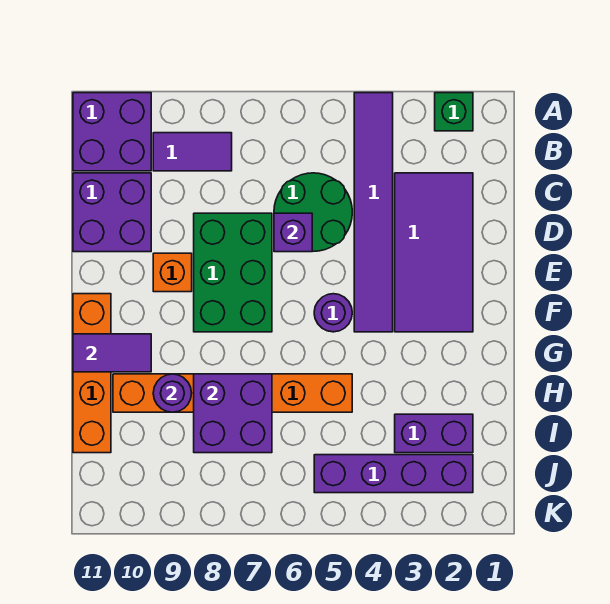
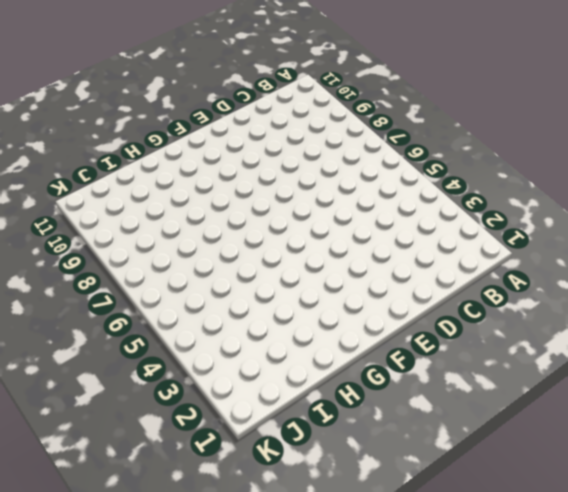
none -> green brick A2 level 1
none -> purple tile A4:F4 level 1
none -> purple brick A10:B11 level 1

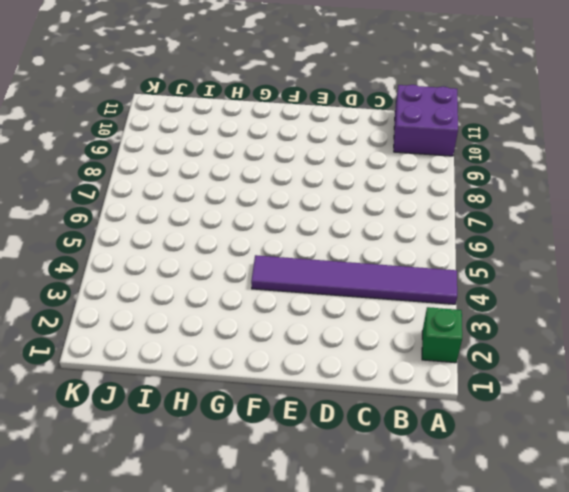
none -> purple tile B8:B9 level 1
none -> purple tile C2:F3 level 1
none -> green round brick C5:D6 level 1

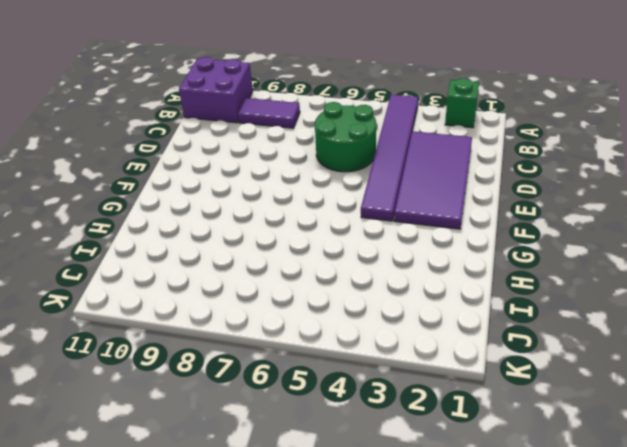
none -> purple brick C10:D11 level 1
none -> green brick D7:F8 level 1
none -> orange brick E9 level 1

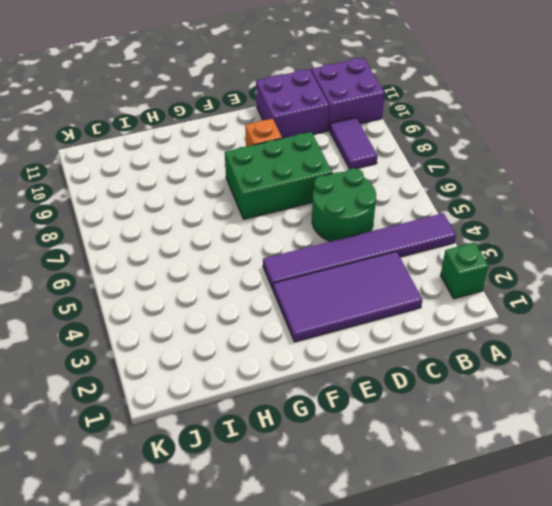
none -> purple round brick F5 level 1
none -> orange brick F11:I11 level 1
none -> orange brick H5:H10 level 1

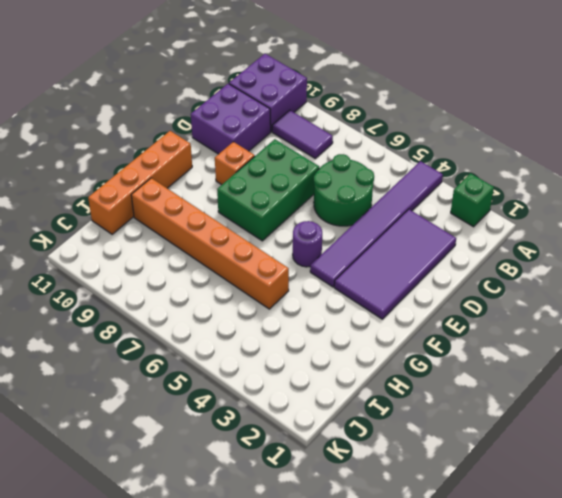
none -> purple brick I2:I3 level 1
none -> purple brick J2:J5 level 1
none -> purple brick D6 level 2

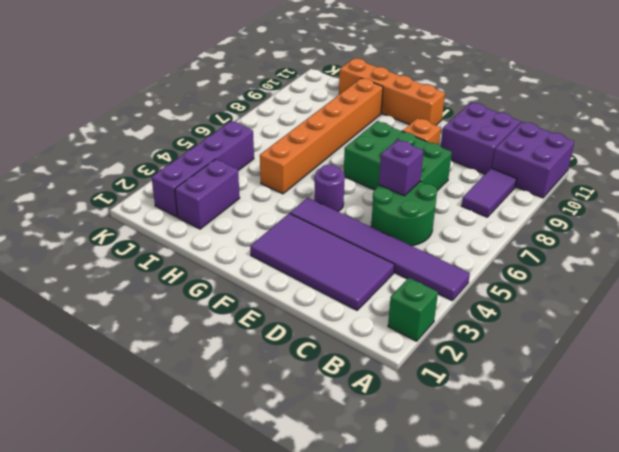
none -> purple tile G10:G11 level 2
none -> purple brick H7:I8 level 2
none -> purple round brick H9 level 2

